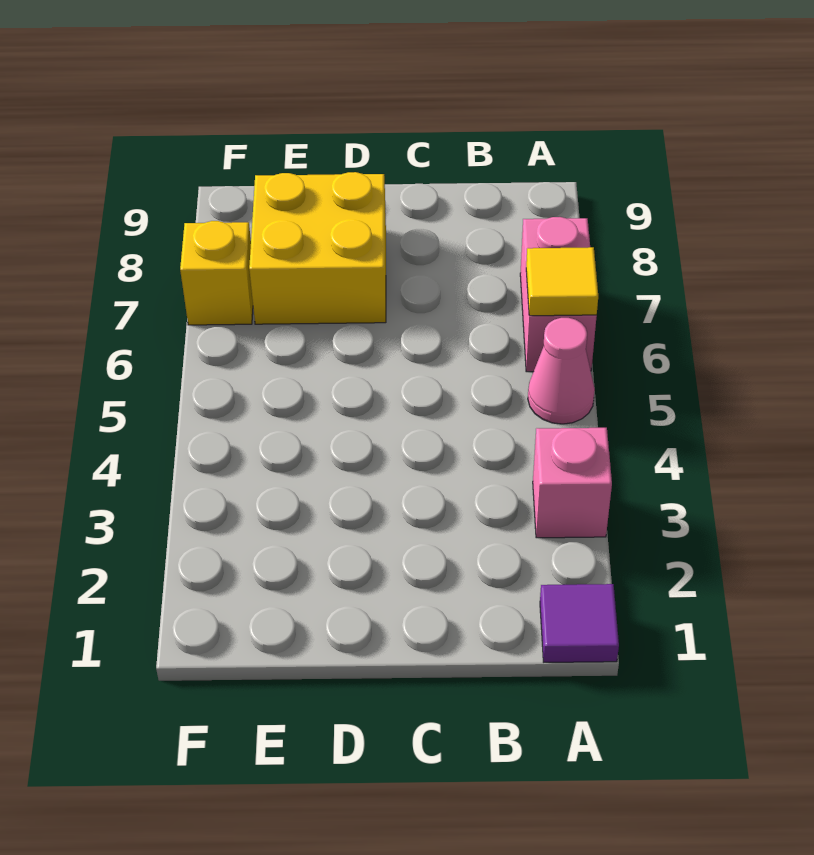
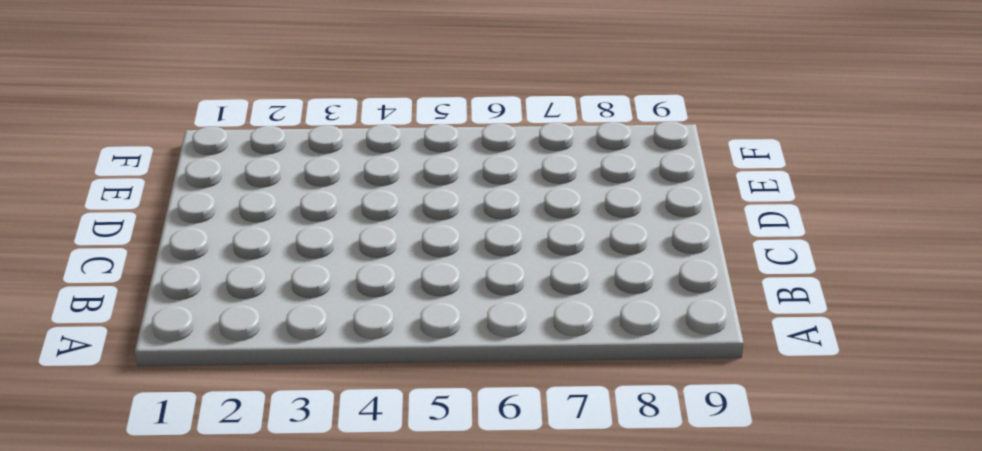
none -> purple tile A1 level 1
none -> pink brick A3 level 1

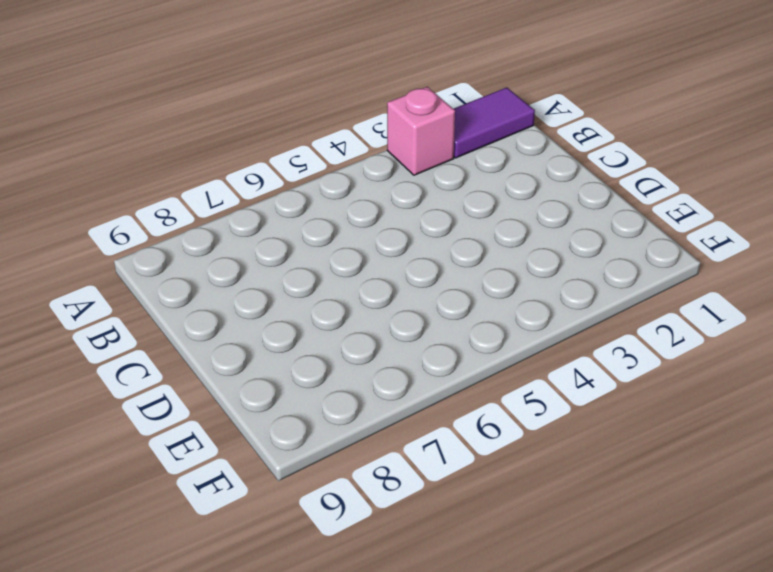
purple tile A1:A2 level 1 -> purple tile A1 level 1
none -> pink cone A5 level 1
none -> pink brick A6:A7 level 1

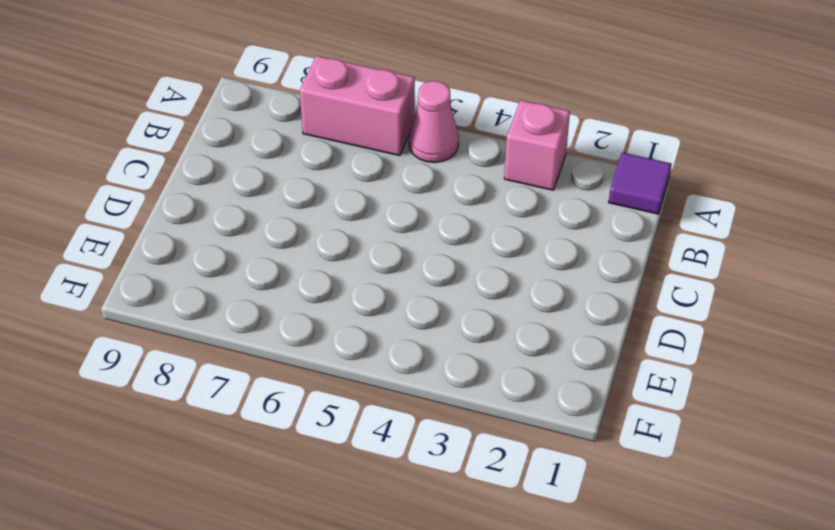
none -> yellow brick D7:E8 level 1
none -> yellow brick F7 level 1

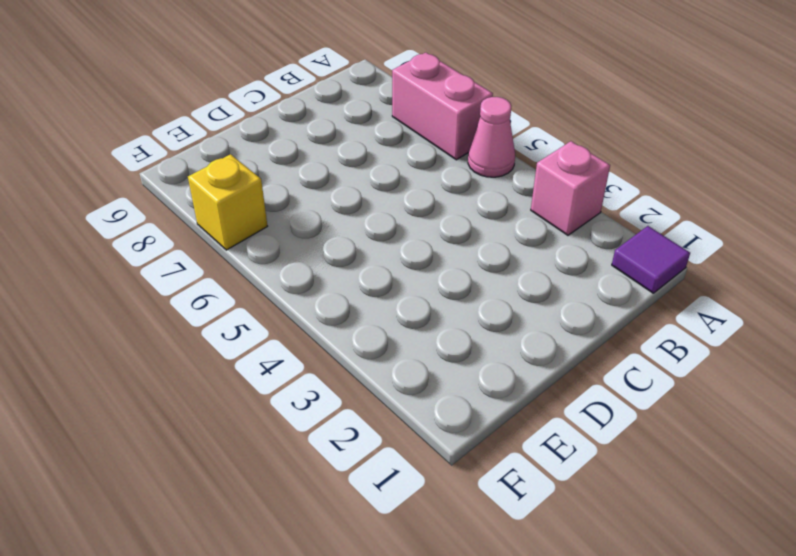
none -> yellow brick D7:E8 level 1
none -> yellow tile A6 level 2

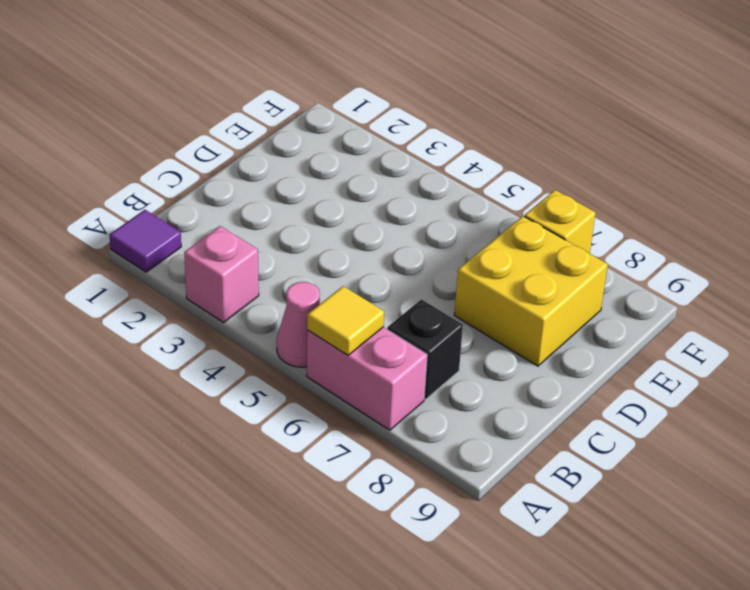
black brick B7 level 1 -> none

